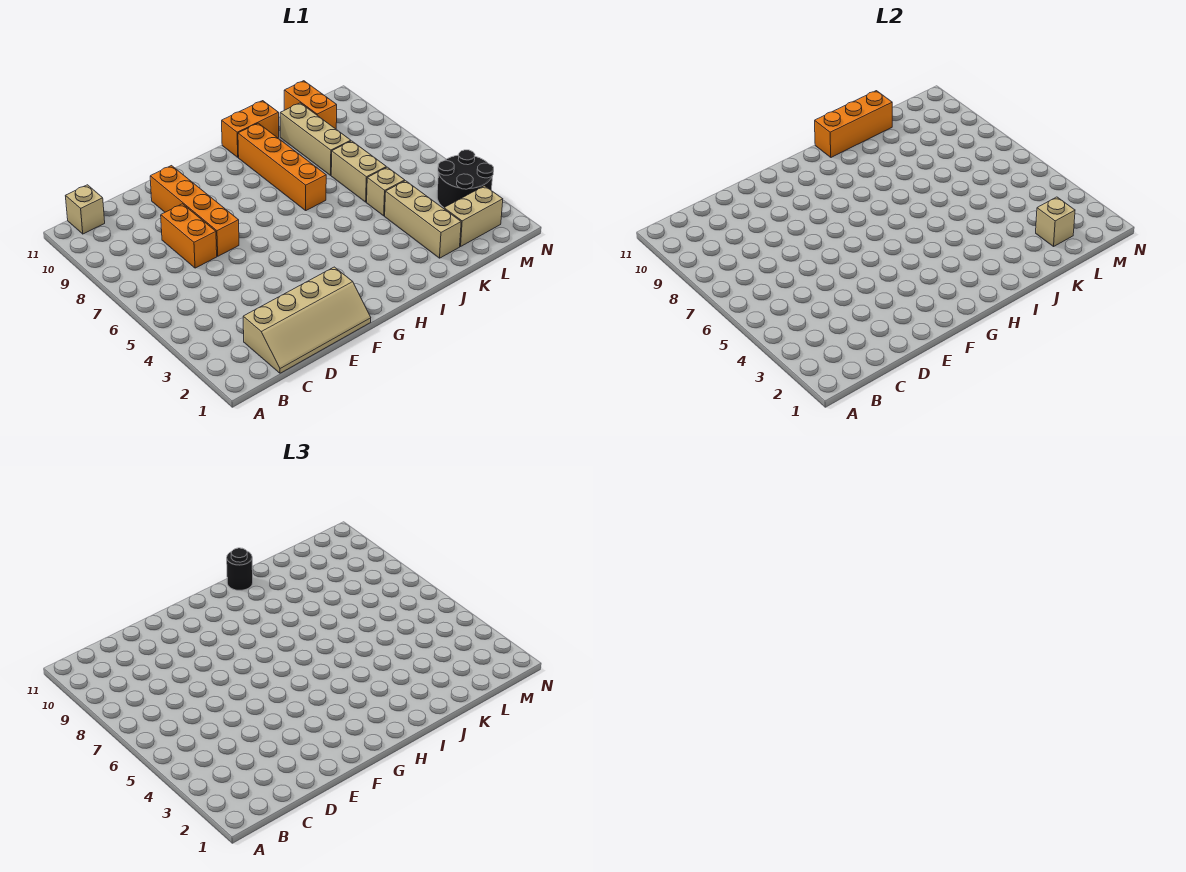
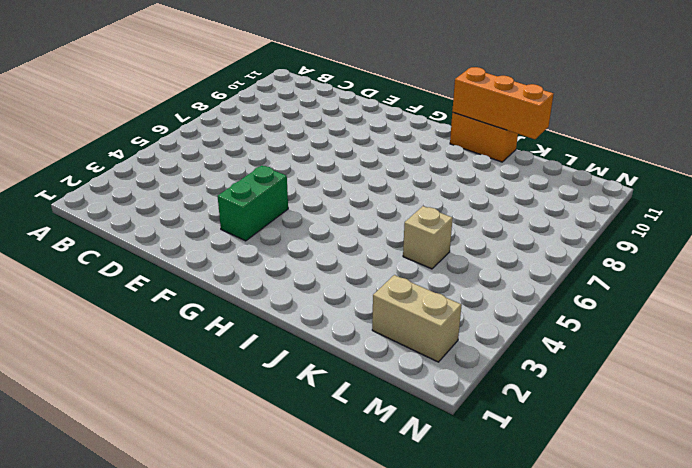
green brick F3:F4 level 1 -> none
none -> tan brick B11 level 1
none -> tan slope C1:F2 level 1 top 2
none -> orange brick D7:D8 level 1

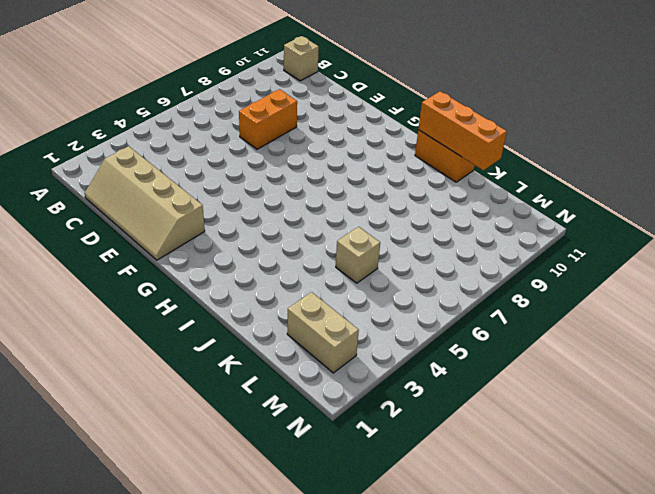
none -> orange brick E7:E10 level 1
none -> orange brick I7:I10 level 1
none -> tan brick K2:K4 level 1

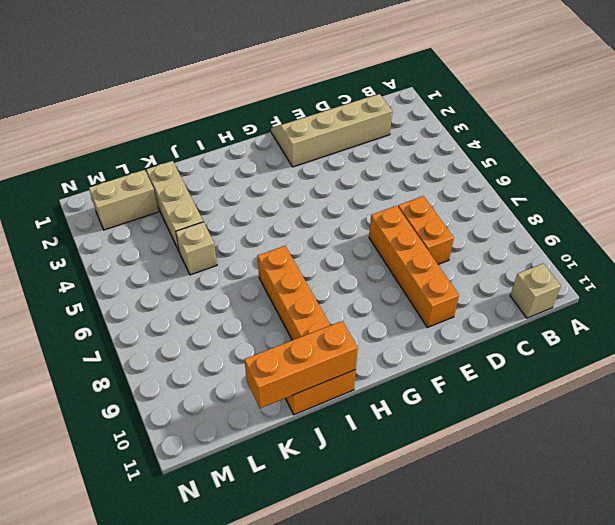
none -> tan brick K6:K7 level 1
none -> tan brick K8:K10 level 1
none -> orange brick L10:L11 level 1

